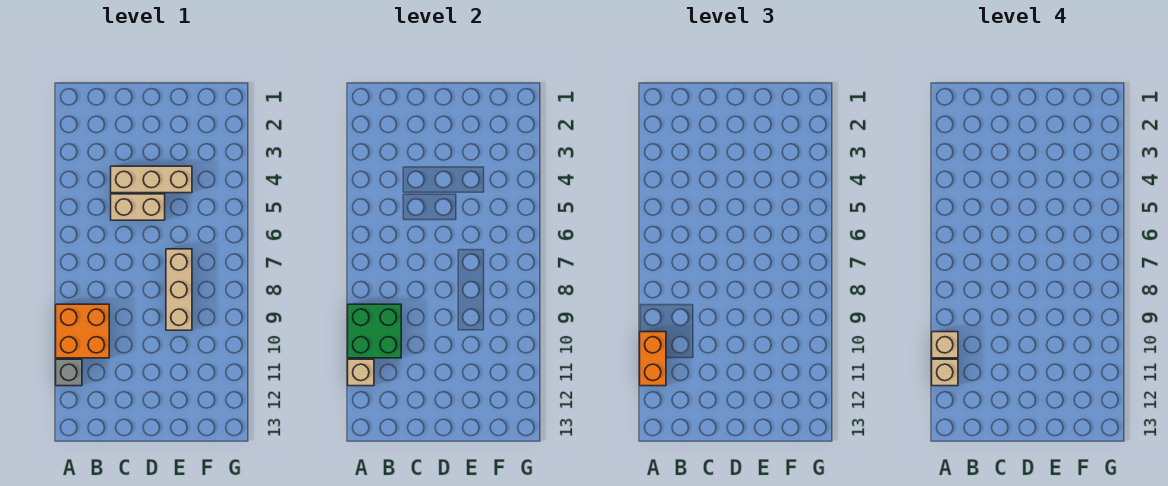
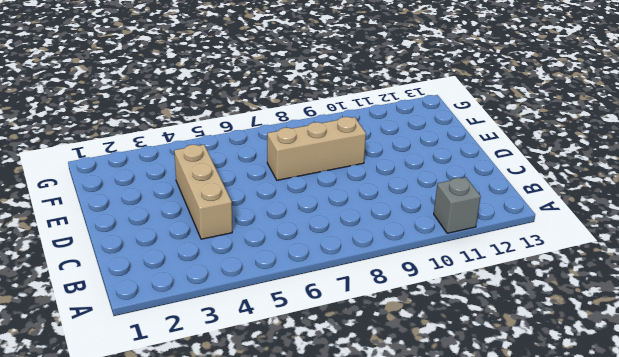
none -> orange brick A9:B10 level 1
none -> tan brick C5:D5 level 1

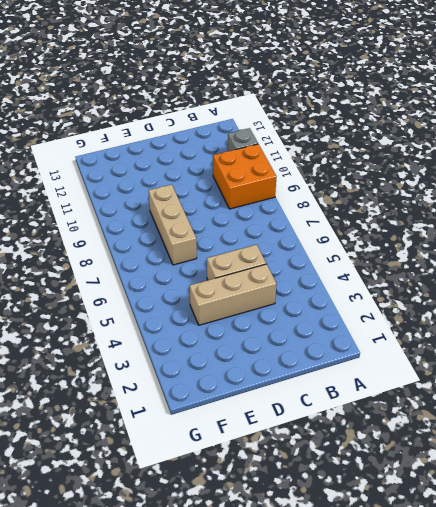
none -> green brick A9:B10 level 2
none -> tan brick A11 level 2

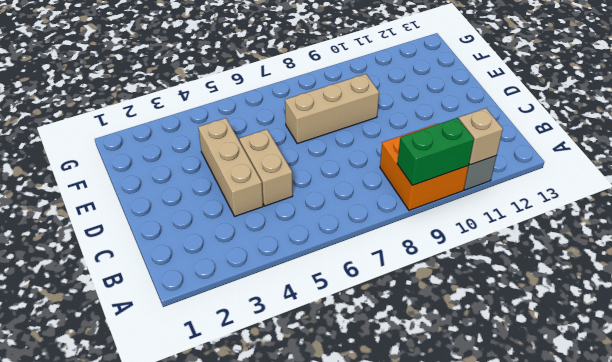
green brick A9:A10 level 2 -> green brick A9:B10 level 2
none -> orange brick A10:A11 level 3
none -> tan brick A10 level 4

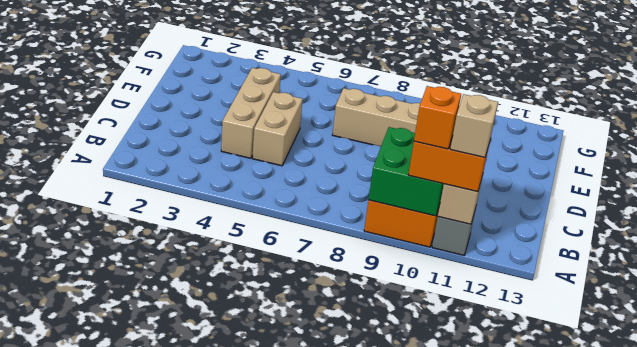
orange brick A10 level 4 -> tan brick A10 level 4

